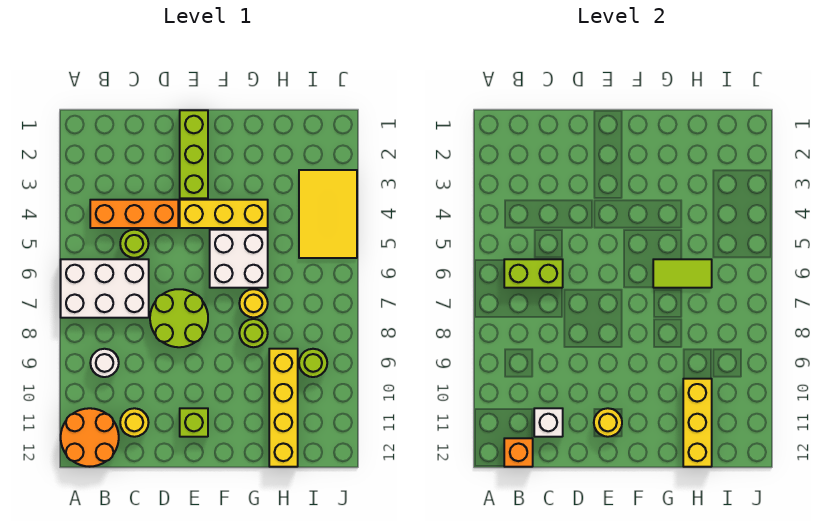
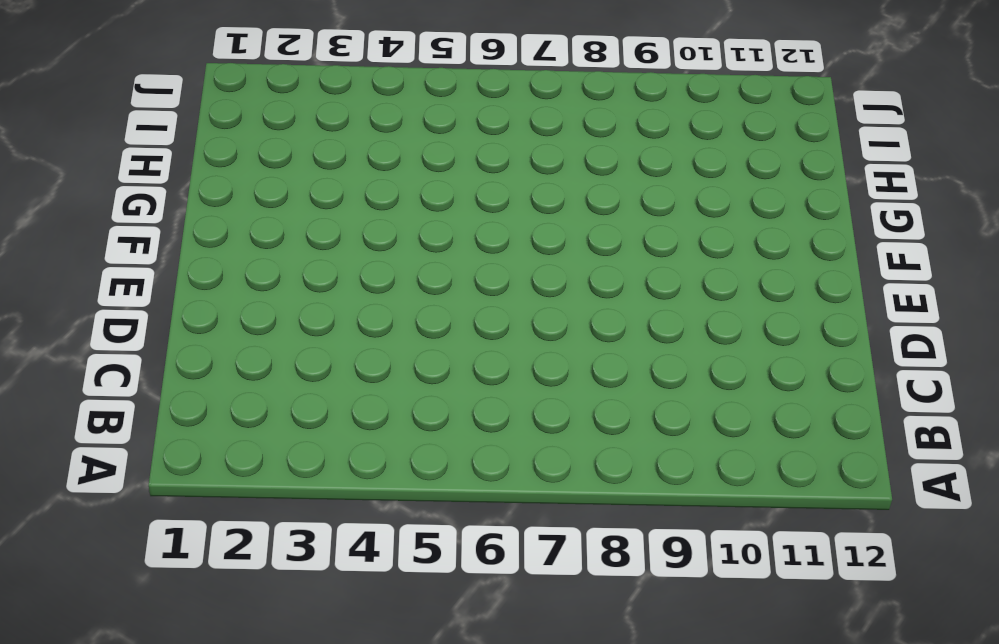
none -> white brick A6:C7 level 1
none -> orange round brick A11:B12 level 1
none -> orange brick B4:D4 level 1

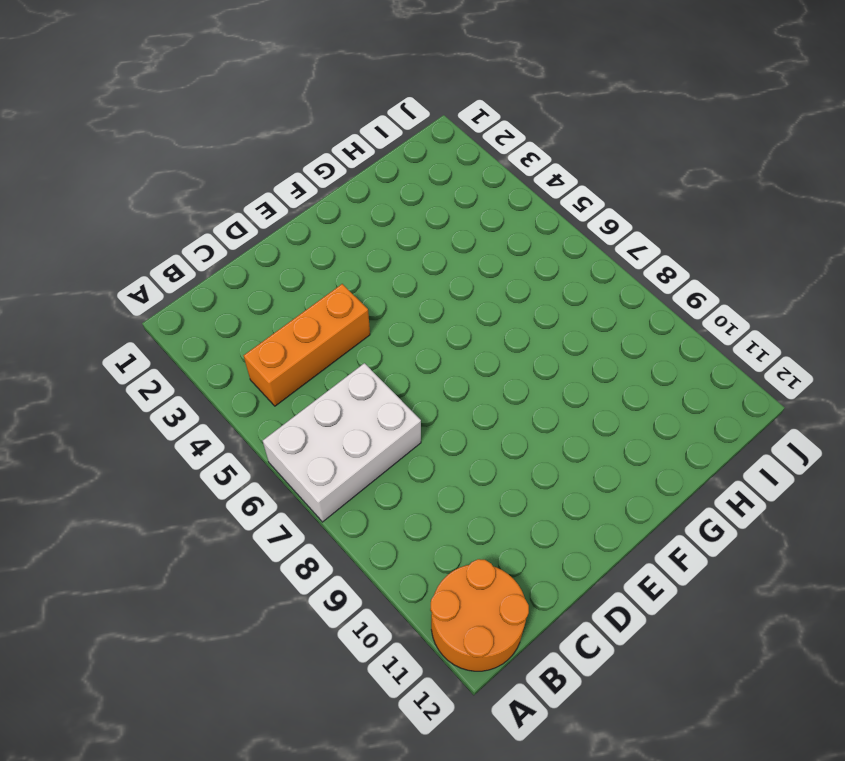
none -> white round brick B9 level 1
none -> lime round brick C5 level 1
none -> yellow round brick C11 level 1

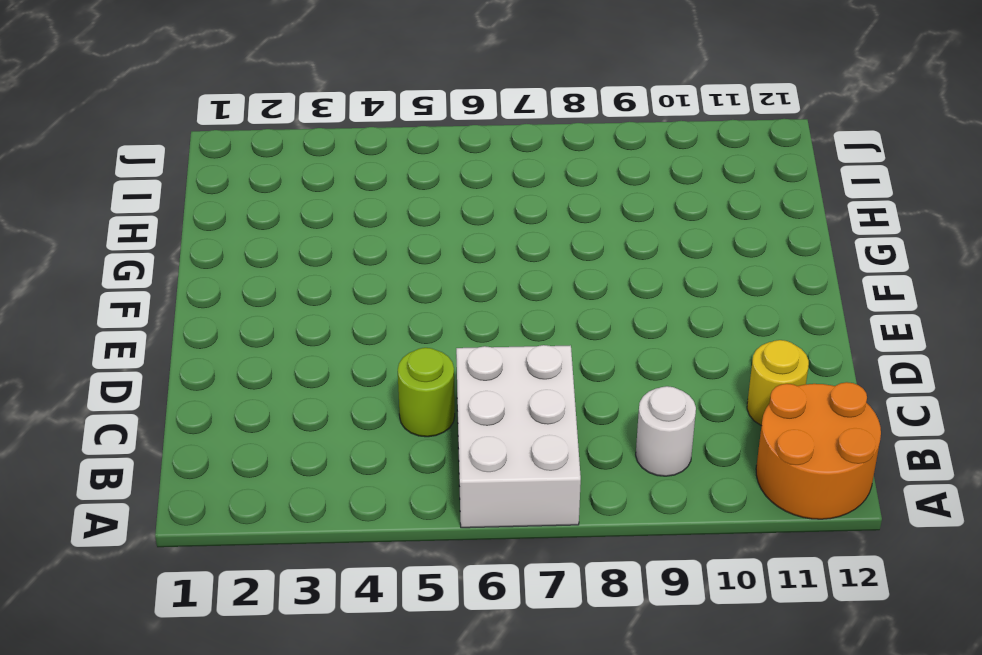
none -> orange brick B4:D4 level 1
none -> lime round brick D7:E8 level 1
none -> lime brick E1:E3 level 1

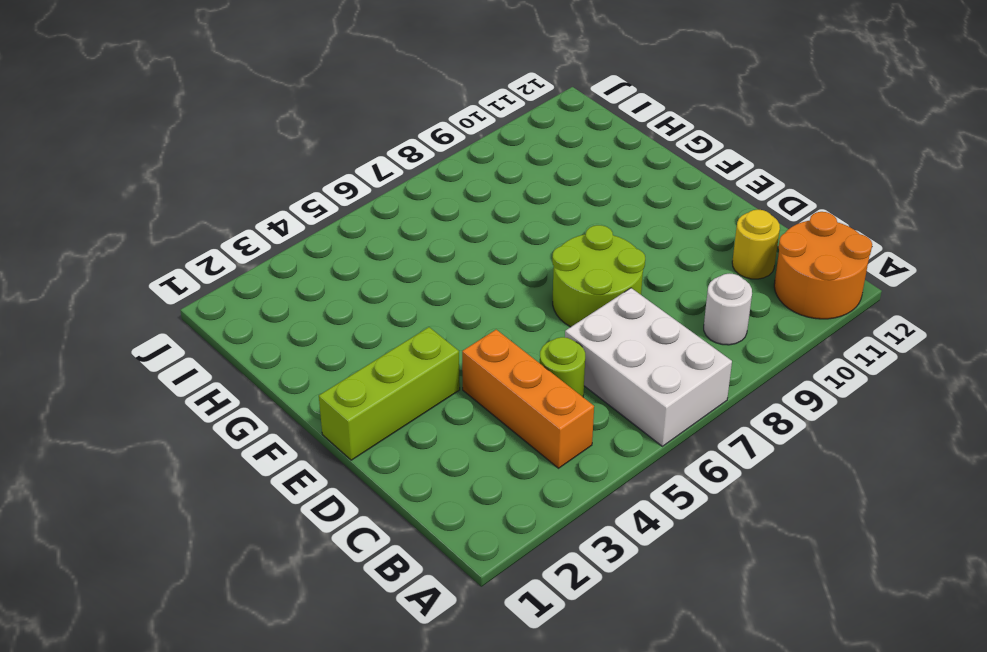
none -> yellow brick E4:G4 level 1
none -> lime brick E11 level 1
none -> white brick F5:G6 level 1

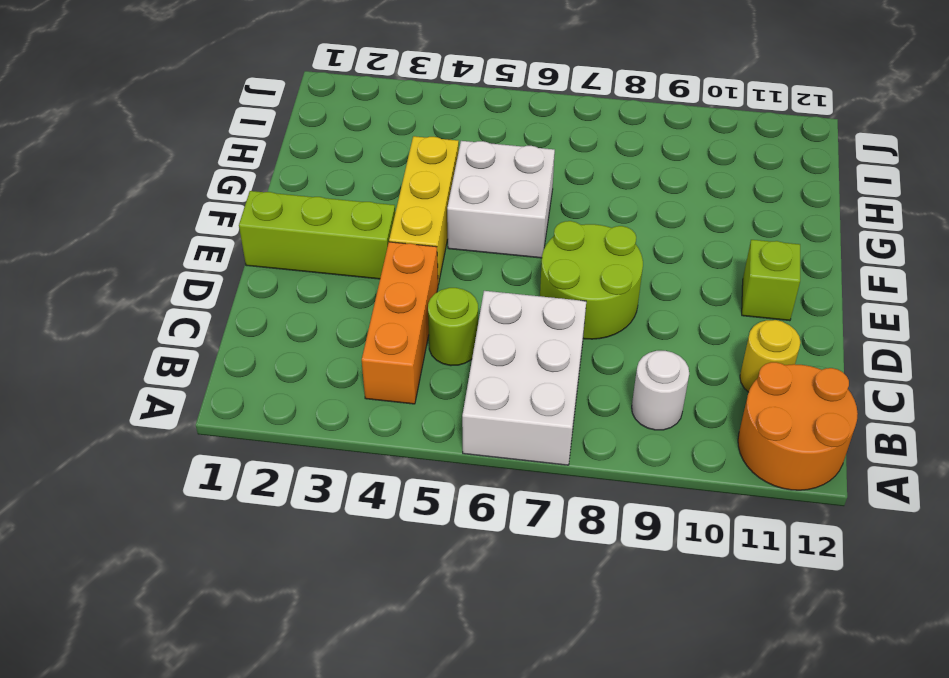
none -> yellow round brick G7 level 1
none -> lime round brick G8 level 1
none -> yellow brick H9:H12 level 1

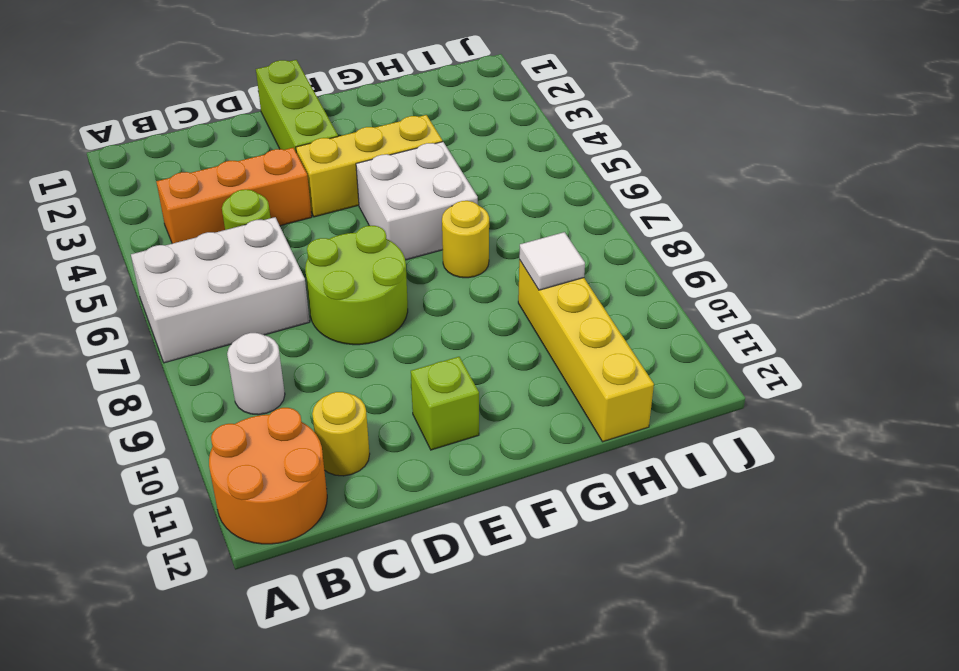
white tile H9 level 2 -> none
none -> lime round brick G8 level 1
none -> yellow tile I3:J5 level 1
none -> lime round brick I9 level 1

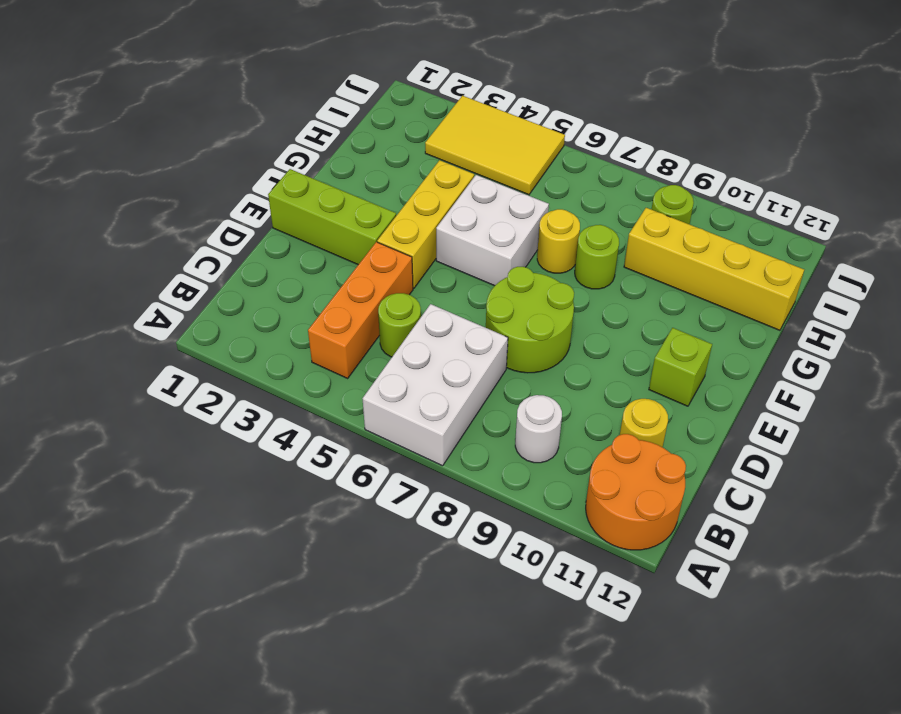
none -> lime brick B6:C6 level 2
none -> orange brick B12 level 2
none -> white brick C11 level 2

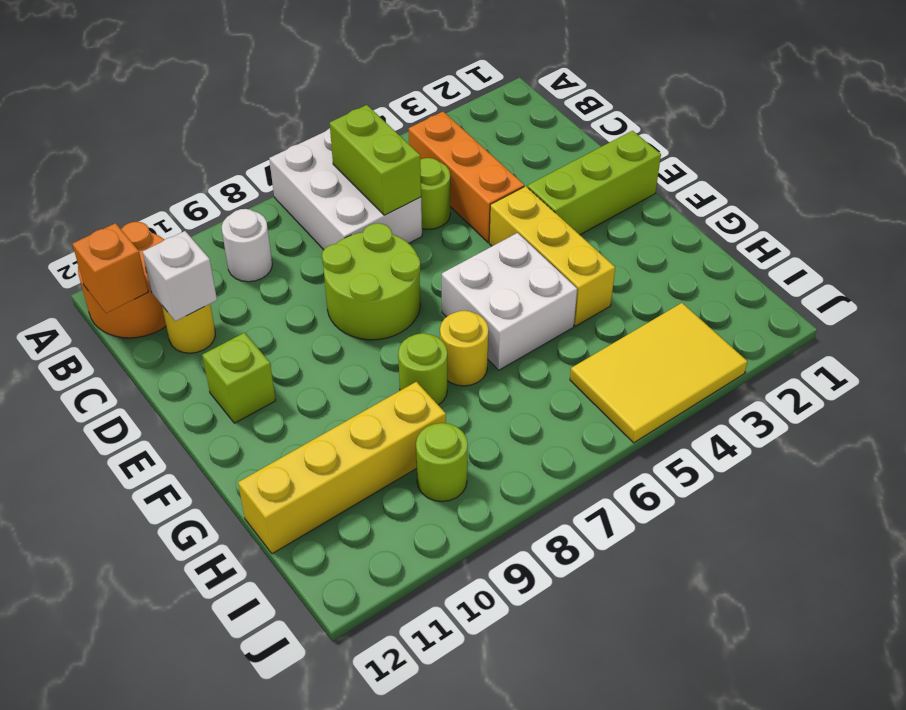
none -> yellow round brick E11 level 2
none -> lime tile G6:H6 level 2
none -> yellow brick H10:H12 level 2

